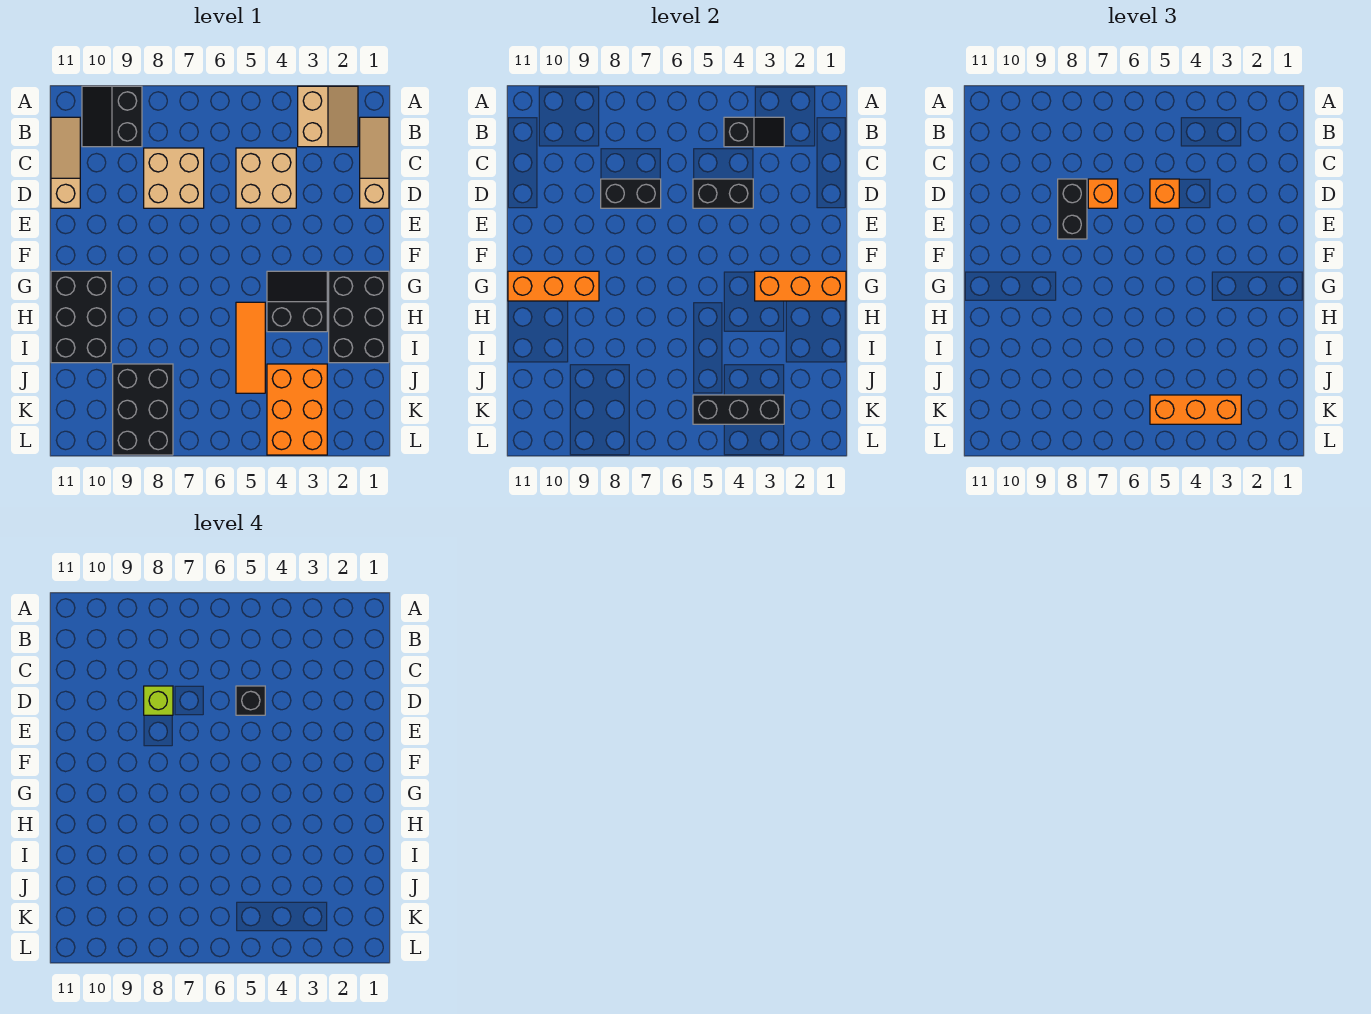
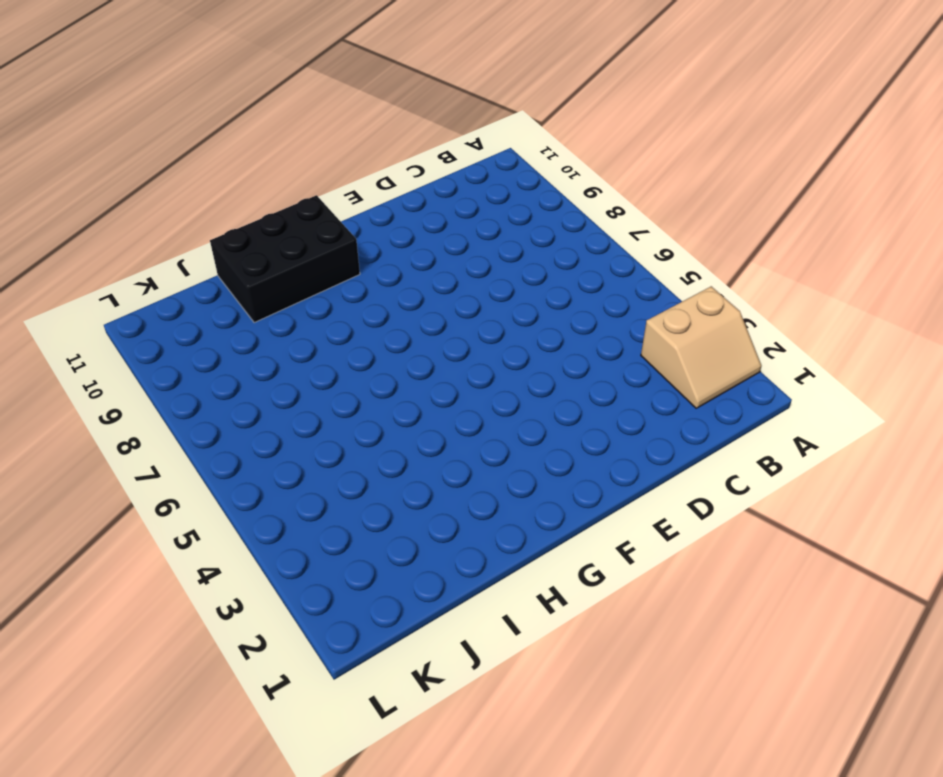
none -> black slope A9:B10 level 1 top 9
none -> tan slope B1:D1 level 1 top D
none -> tan slope B11:D11 level 1 top D

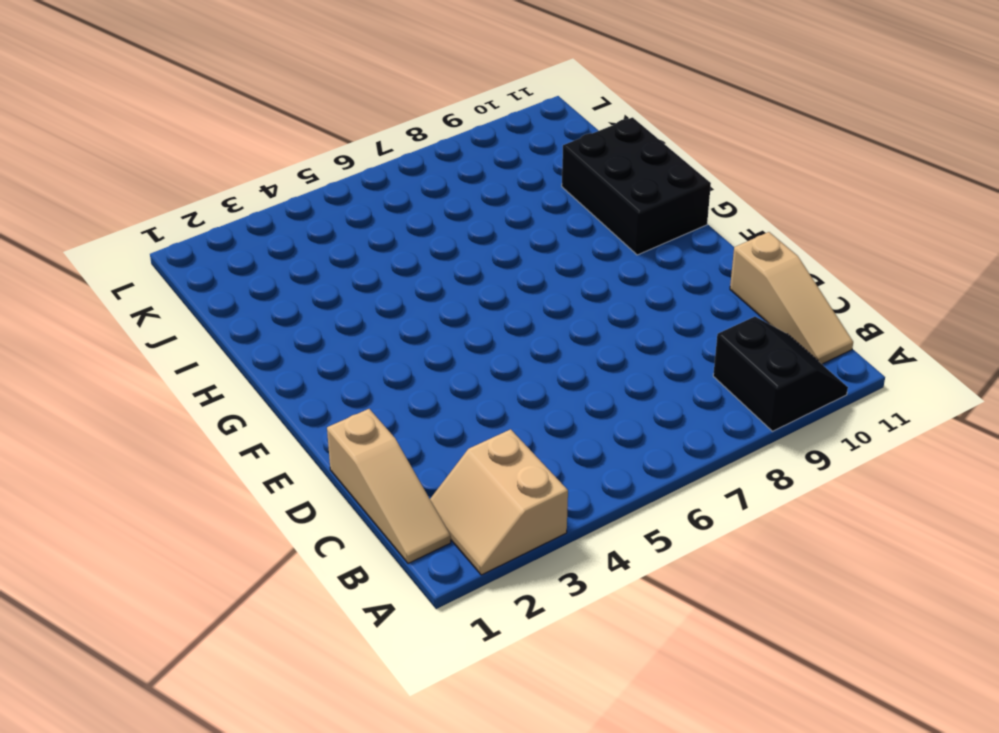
none -> tan brick C4:D5 level 1
none -> tan brick C7:D8 level 1
none -> black brick G1:I2 level 1

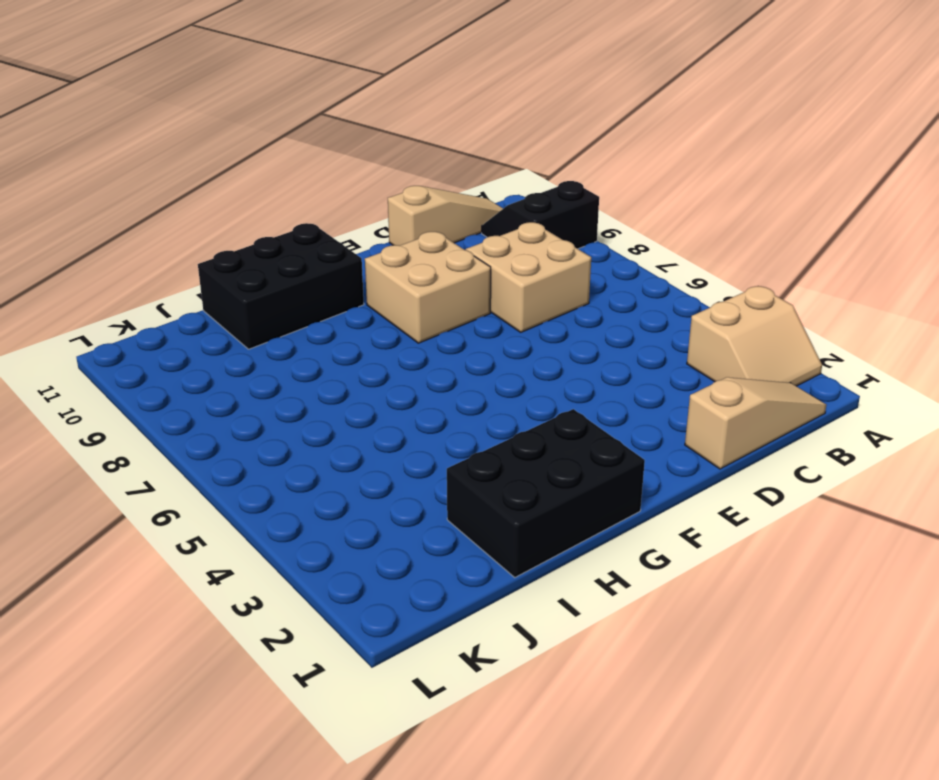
tan brick E8:F9 level 1 -> tan brick C4:D5 level 1
none -> black slope G3:H4 level 1 top H
none -> orange tile H5:J5 level 1
none -> orange brick J3:L4 level 1

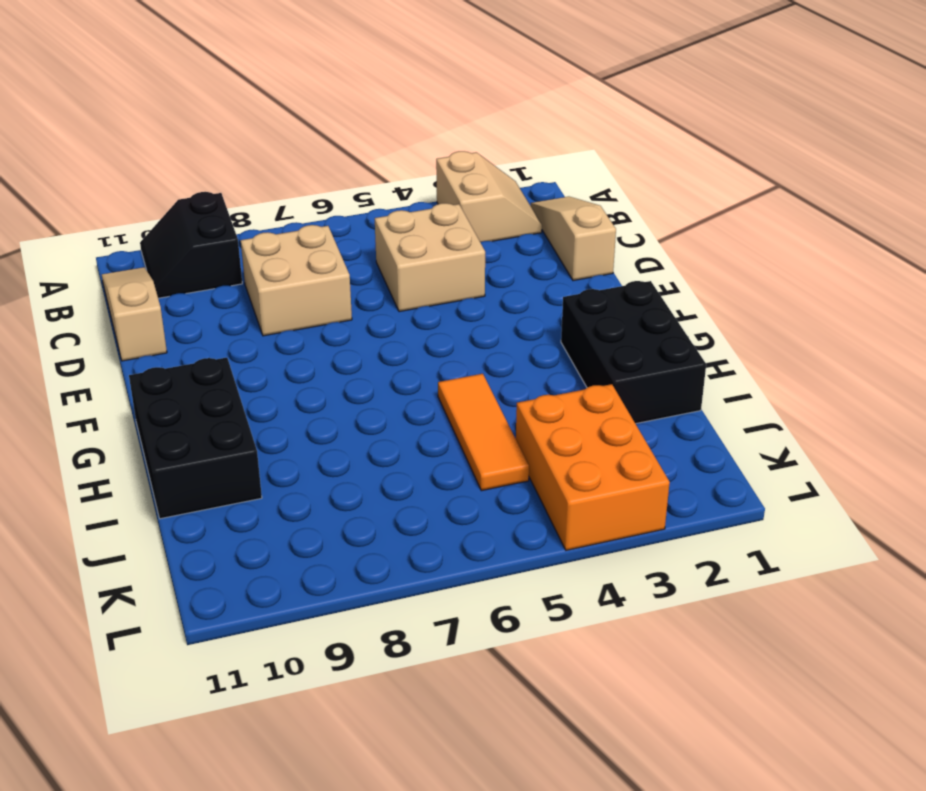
none -> black slope G3:H4 level 1 top H
none -> black brick J8:L9 level 1
none -> black slope B3:B4 level 2 top 4

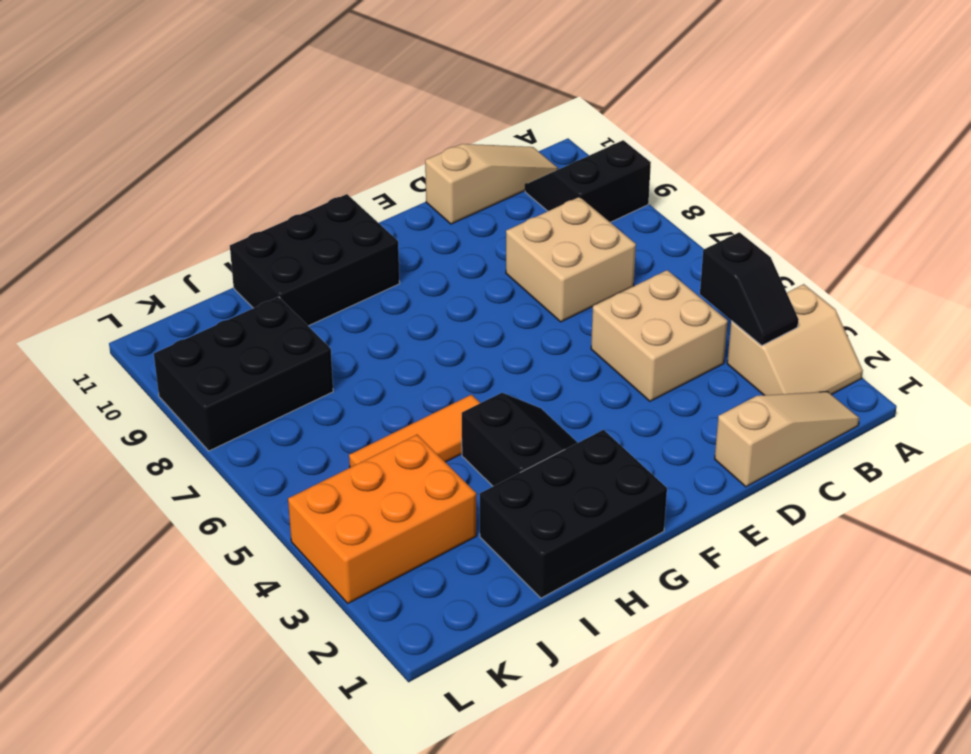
none -> black brick D4:D5 level 2
none -> black brick D7:D8 level 2
none -> orange brick G1:G3 level 2

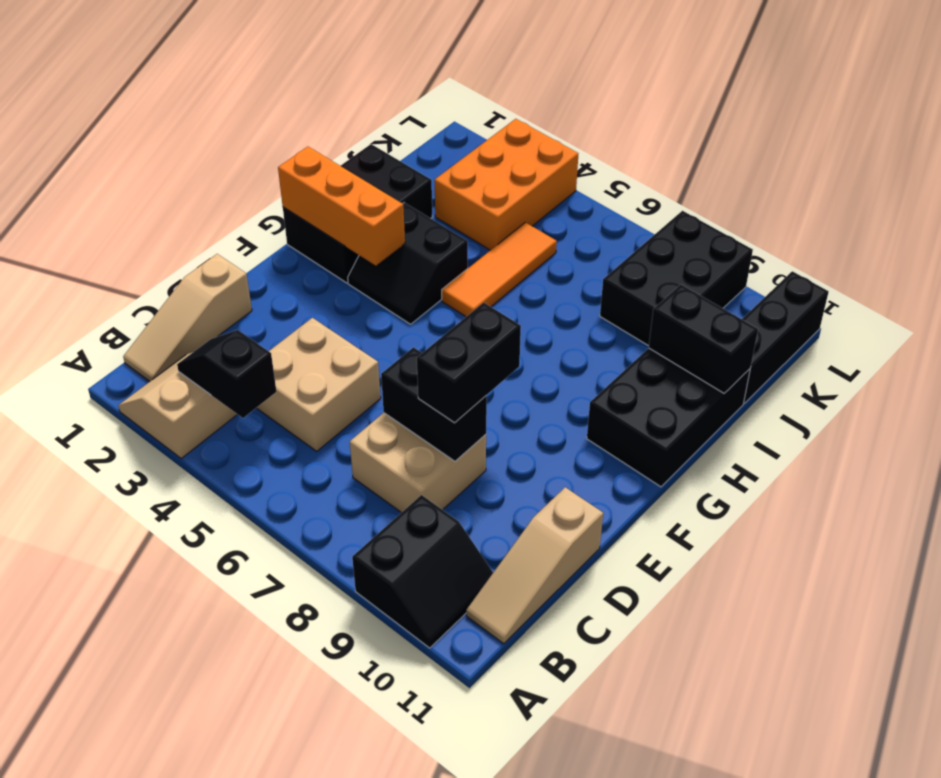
black brick I10:I11 level 2 -> black brick D4:D5 level 2
black brick J11:L11 level 1 -> black brick K3:K5 level 2
none -> orange brick G9:G11 level 2
none -> orange brick D5 level 3
none -> orange brick D7 level 3

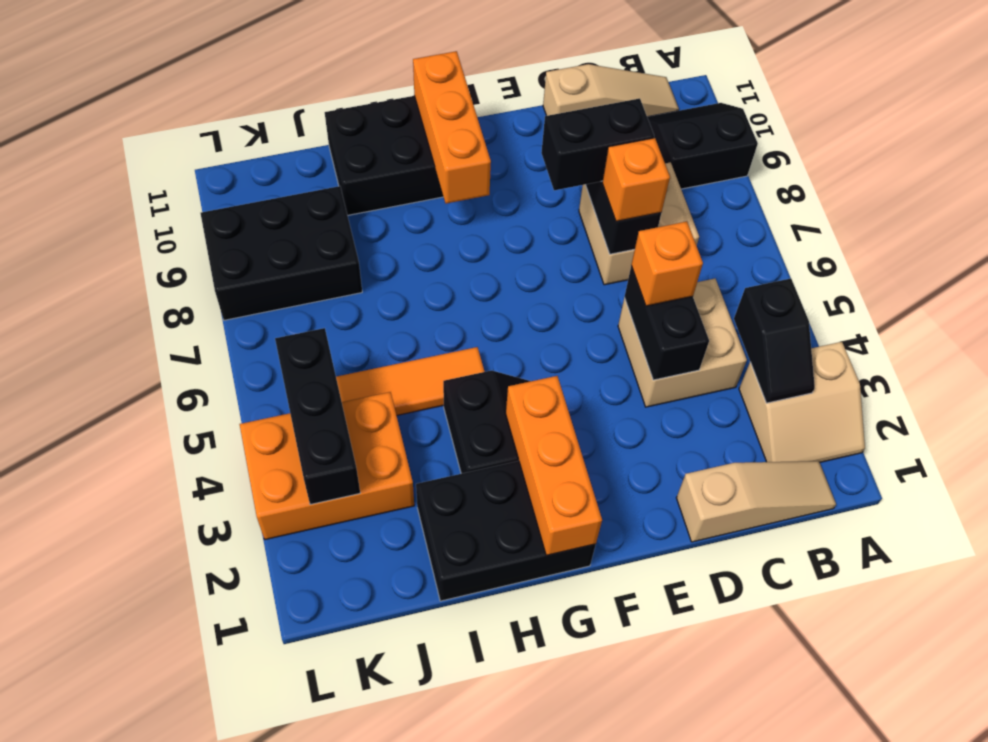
none -> orange brick K3:K5 level 3
none -> black brick D5 level 4
none -> lime brick D8 level 4

